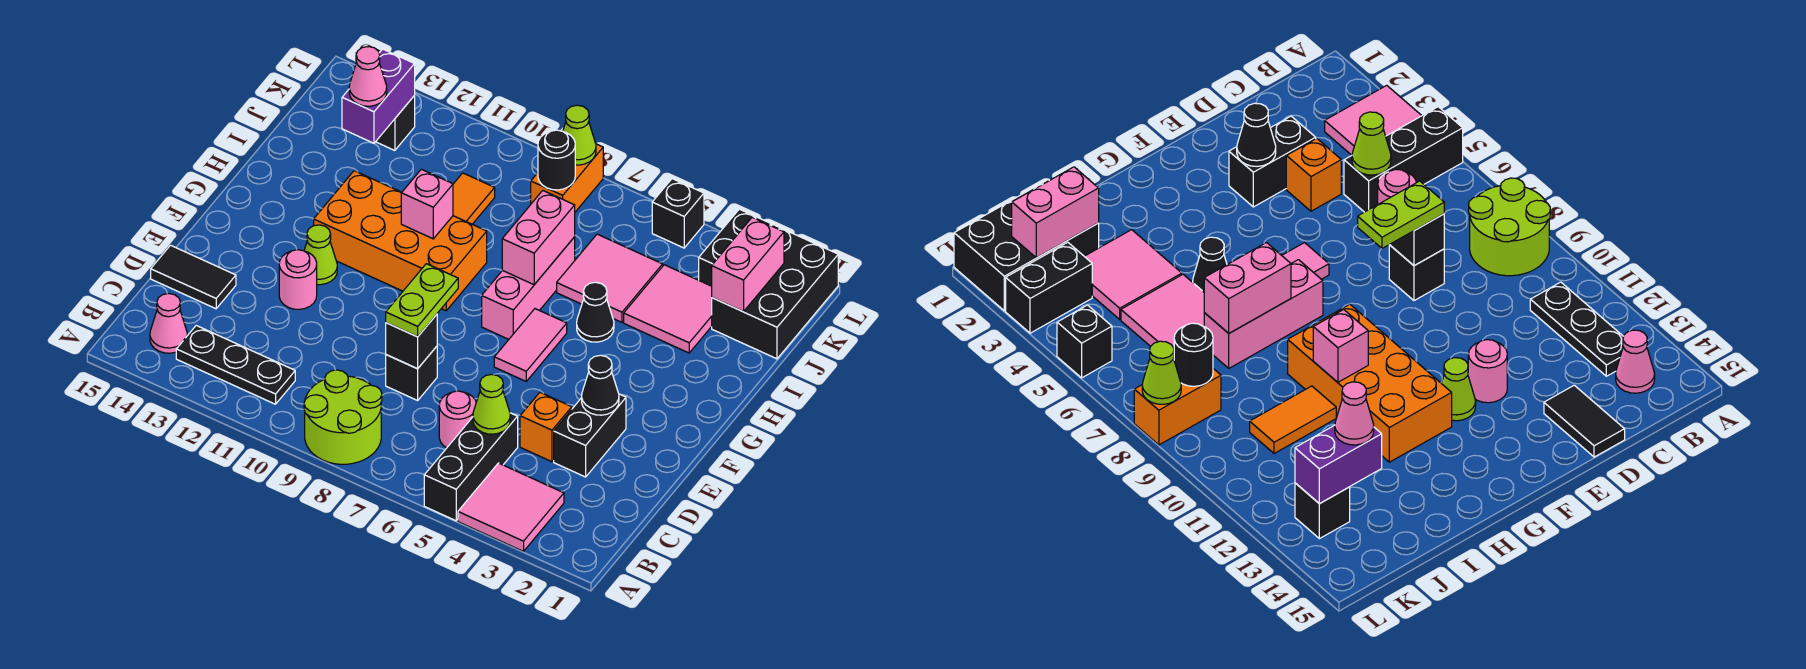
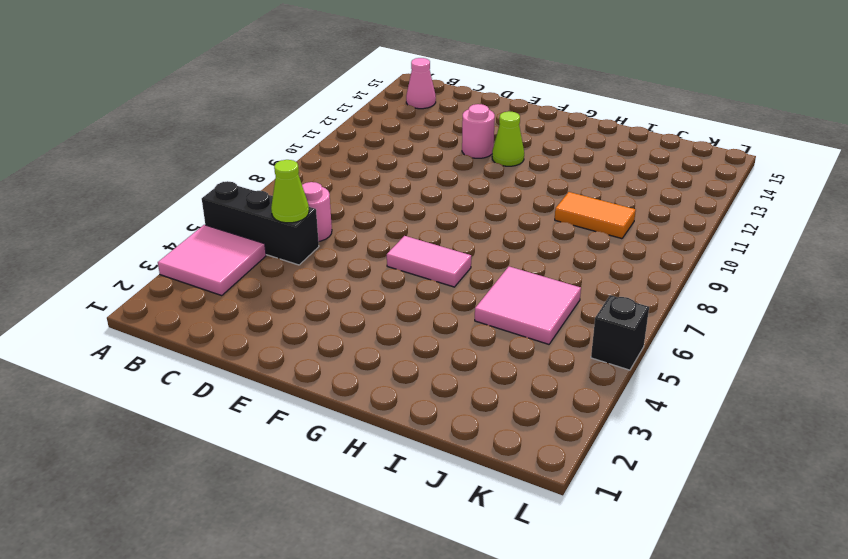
none -> lime round brick A8:B9 level 1
none -> black plate B11:B13 level 1
none -> black brick D3:E3 level 1
none -> orange brick D4 level 1

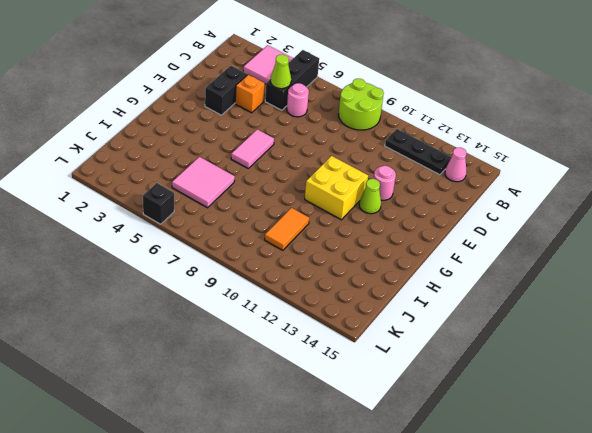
yellow brick F10:G11 level 1 -> orange brick G9:H12 level 1
none -> black brick D8 level 1
none -> black tile D14:D15 level 1
none -> pink brick G7:I7 level 1
none -> black cone H5 level 1

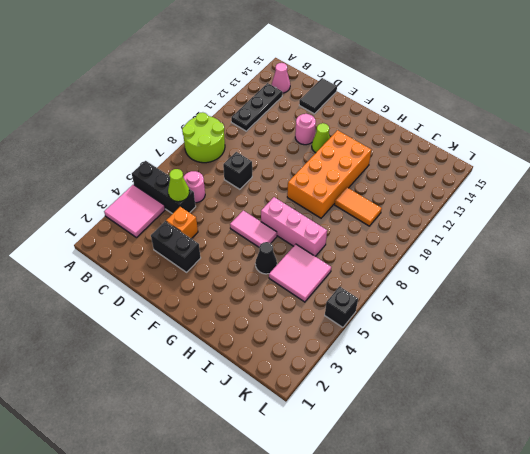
none -> pink tile I3:J4 level 1
none -> black brick J1:L2 level 1
none -> black brick K3:L3 level 1
none -> orange brick K8:L8 level 1

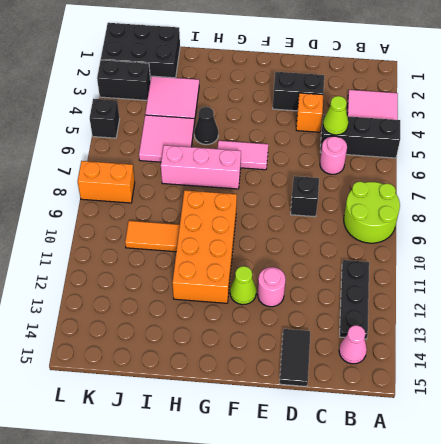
none -> black brick K13 level 1
none -> black brick D8 level 2
none -> black cone E3 level 2
none -> pink brick H7:I7 level 2

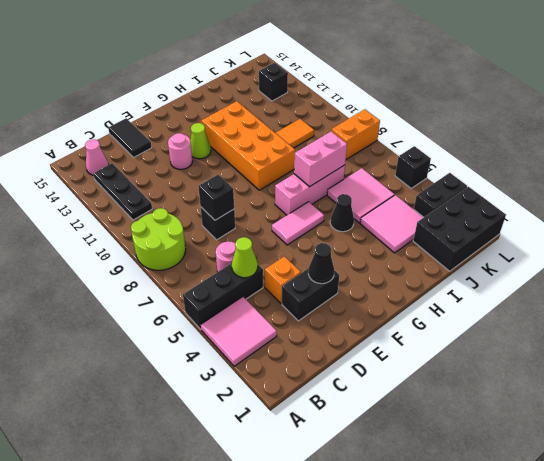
none -> pink brick H10 level 2
none -> pink brick J2:K2 level 2
none -> purple brick J13:K13 level 2
none -> black round brick K8 level 2

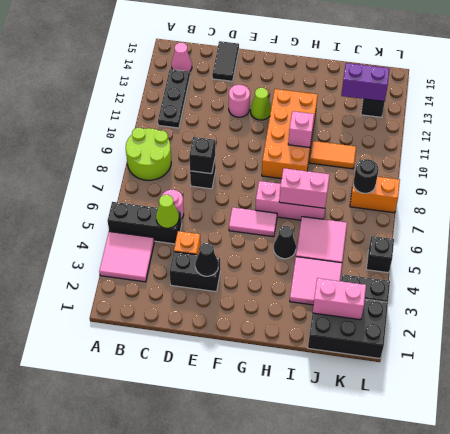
none -> lime cone L8 level 2
none -> lime plate D8:E8 level 3
none -> pink cone J13 level 3

